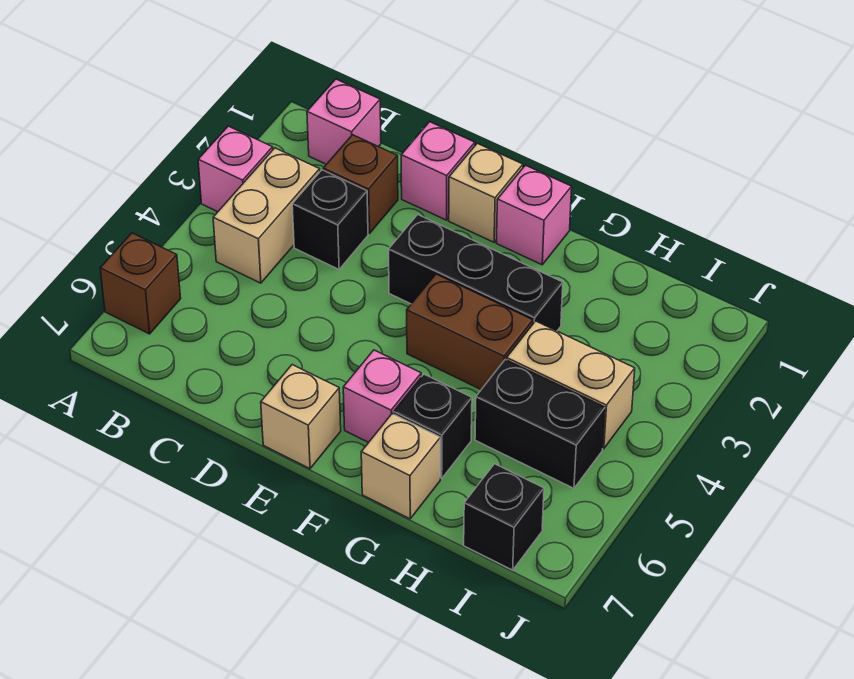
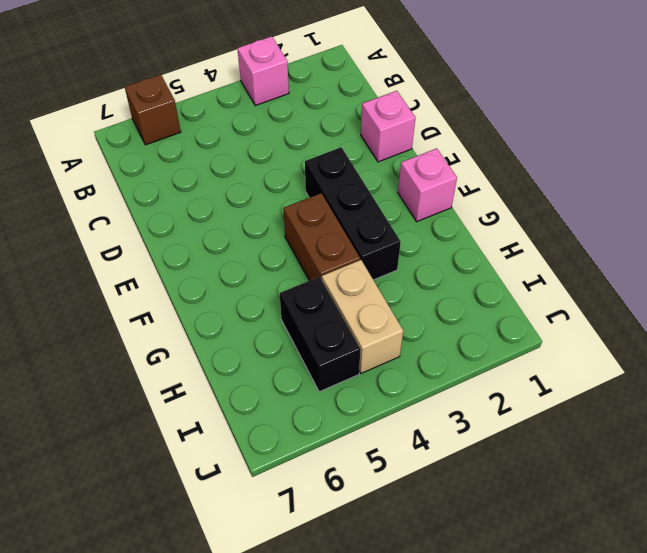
none -> pink brick B1 level 1
none -> tan brick B3:B4 level 1
none -> brown brick C2 level 1

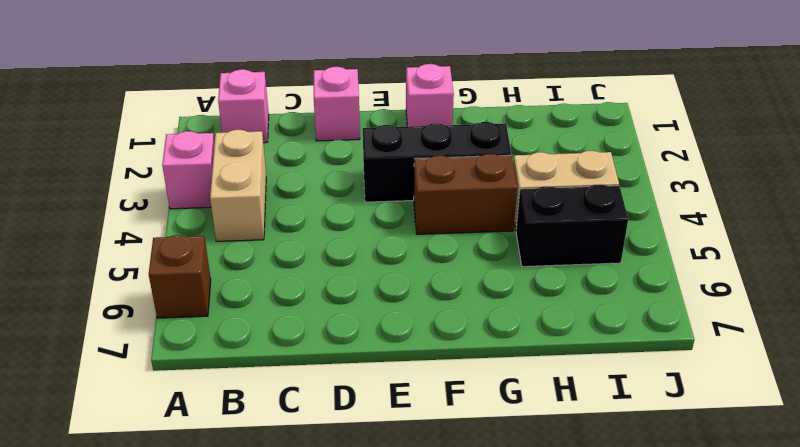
none -> brown brick C2 level 1
none -> black brick C3 level 1
none -> tan brick E1 level 1

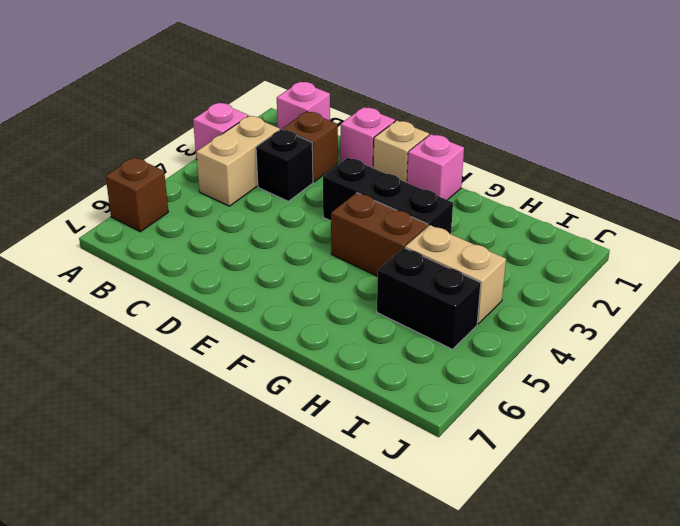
none -> tan brick E7 level 1
none -> pink brick F6 level 1
none -> black brick G6 level 1

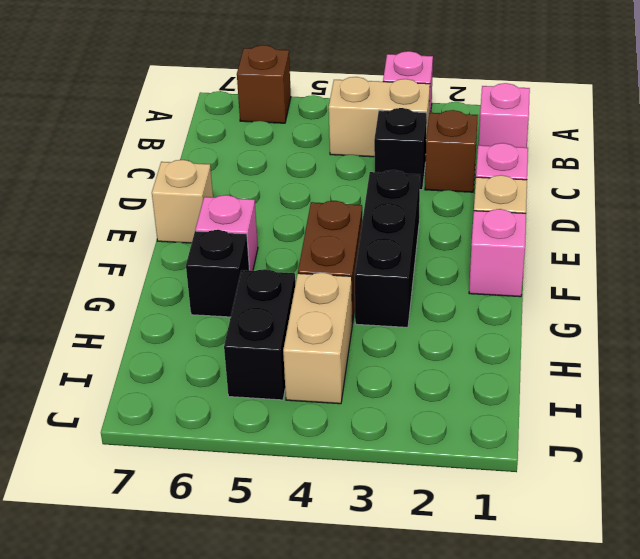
none -> tan brick G7 level 1
none -> black brick I7 level 1

